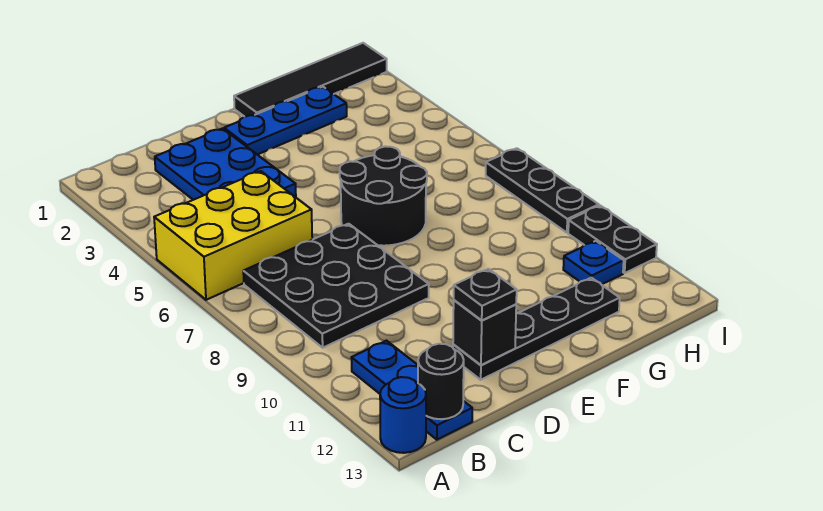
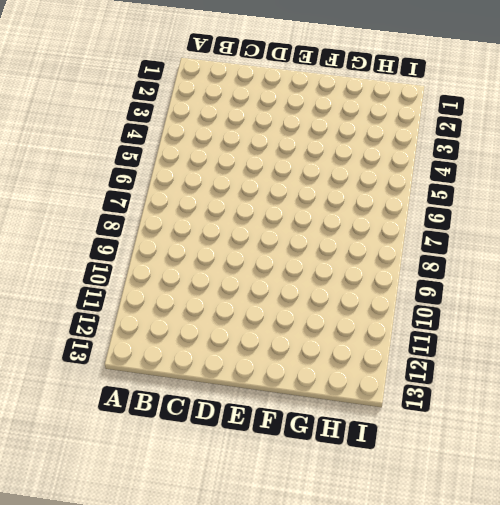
none -> yellow brick A5:C6 level 1
none -> blue round brick A13 level 1
none -> black plate B7:D9 level 1

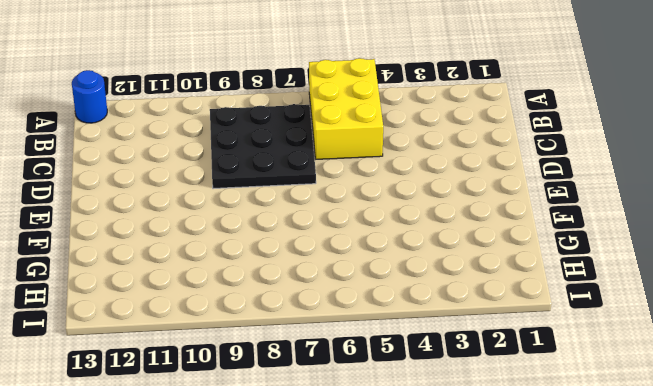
none -> blue plate B11:B13 level 1
none -> blue plate C2:D4 level 1
none -> black plate D12:G12 level 1

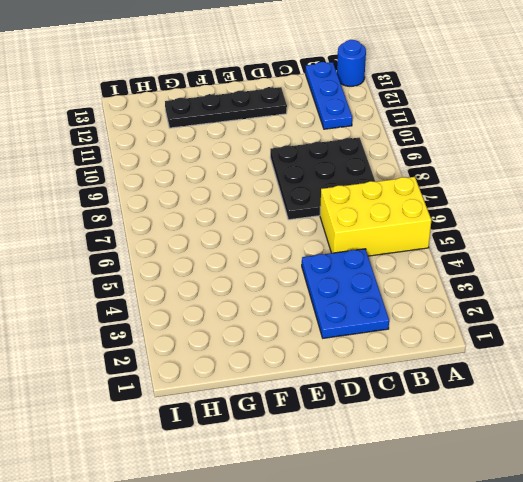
none -> blue plate E2:G2 level 1
none -> black round brick E6:F7 level 1
none -> black tile F1:I1 level 1

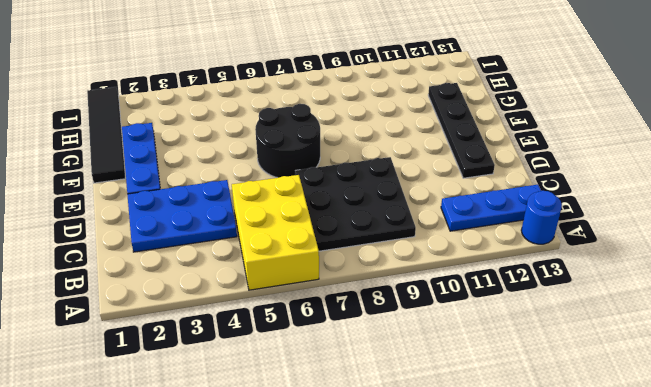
none -> blue plate H11 level 1
none -> black plate I7:I9 level 1
none -> black plate I10:I11 level 1

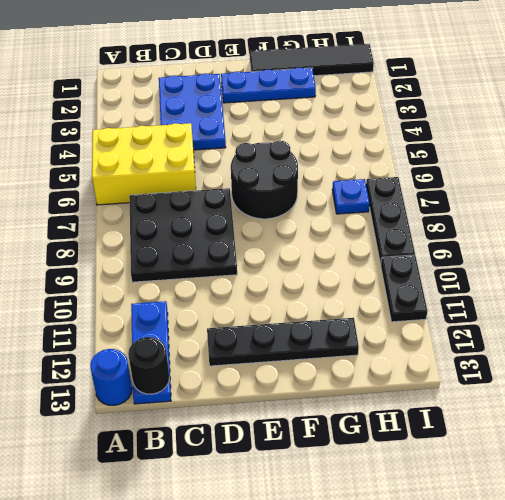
blue plate H7 level 1 -> blue plate H11 level 1
none -> black brick D12 level 2
none -> black plate D12 level 3

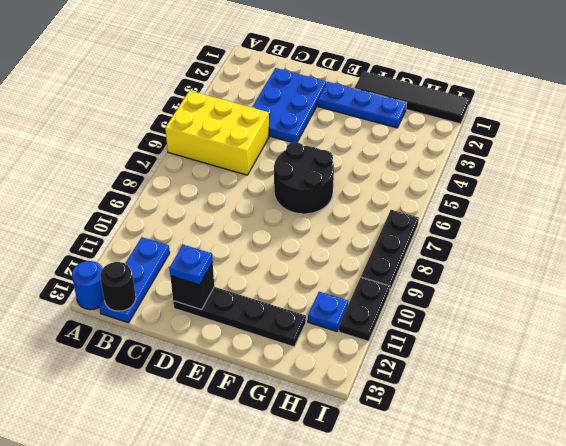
blue plate D12 level 3 -> black plate D12 level 3
none -> black plate B7:D9 level 1

